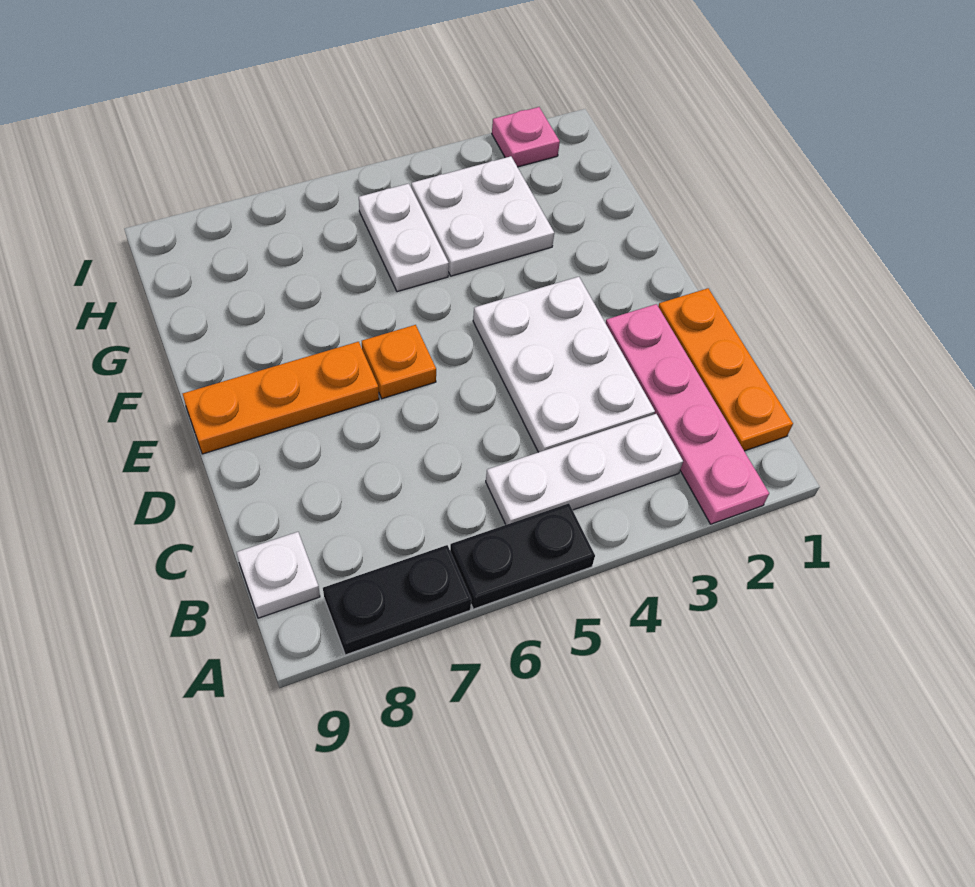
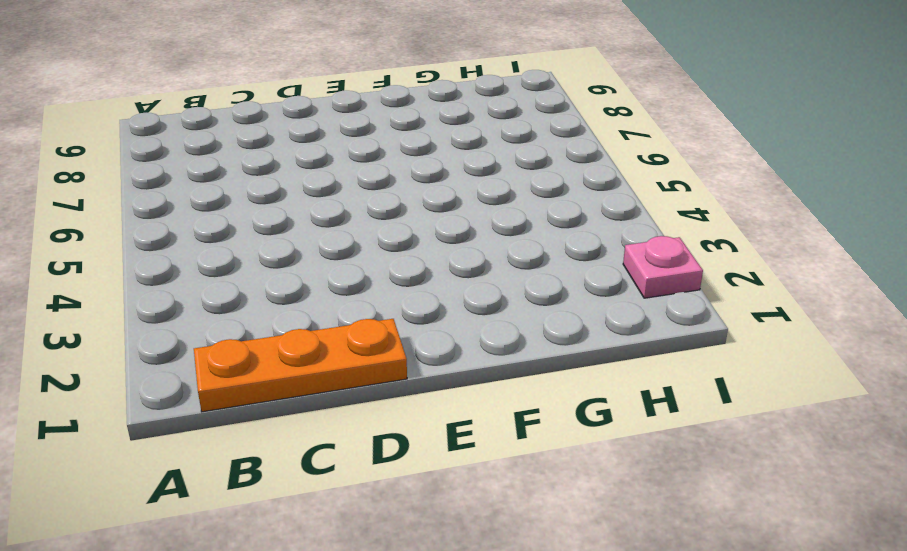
none -> pink plate A2:D2 level 1
none -> black plate A5:A6 level 1
none -> black plate A7:A8 level 1

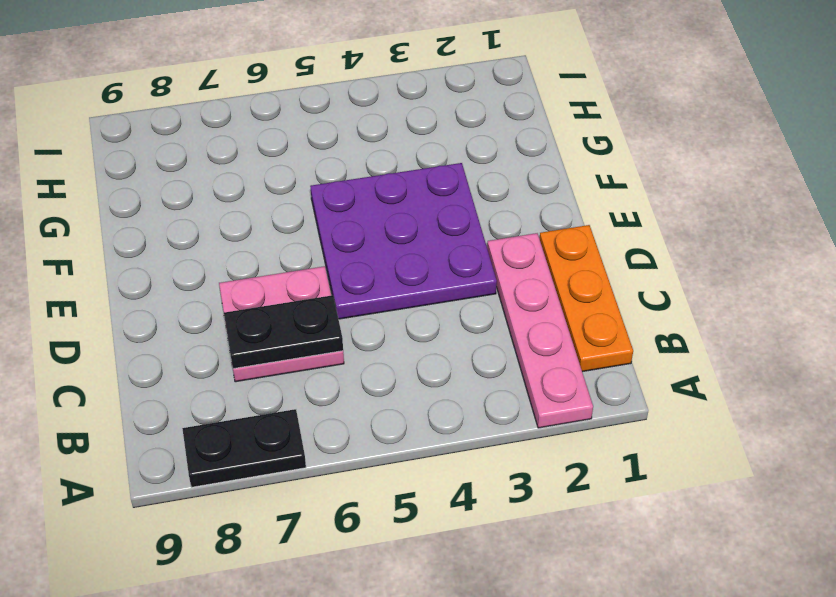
pink plate C6:D7 level 1 -> none
black plate C6:C7 level 2 -> black plate A5:A6 level 1
purple plate D3:F5 level 1 -> white plate C3:E4 level 1
none -> white plate B3:B5 level 1
none -> white plate B9 level 1
none -> orange plate E6 level 1

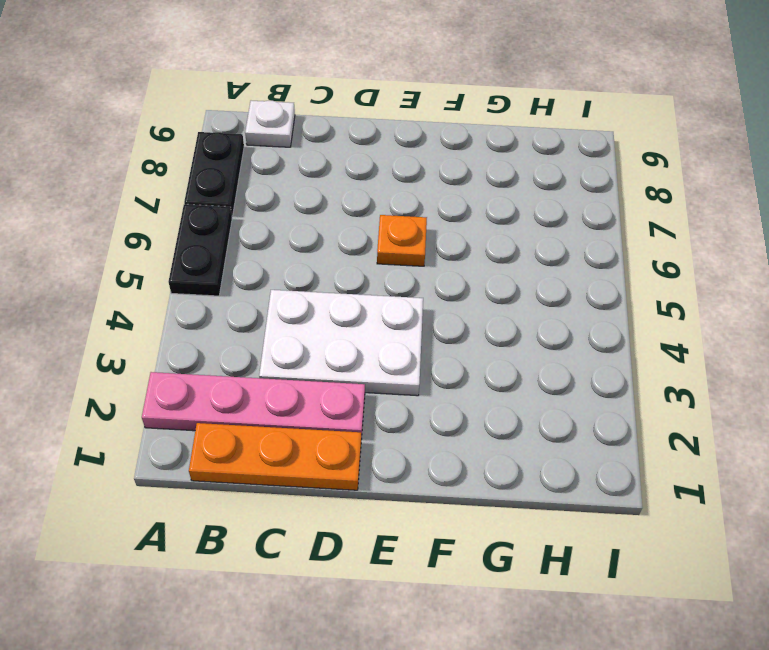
none -> white plate B3:B5 level 1
none -> orange plate E7:E9 level 1
none -> white plate G3:H4 level 1

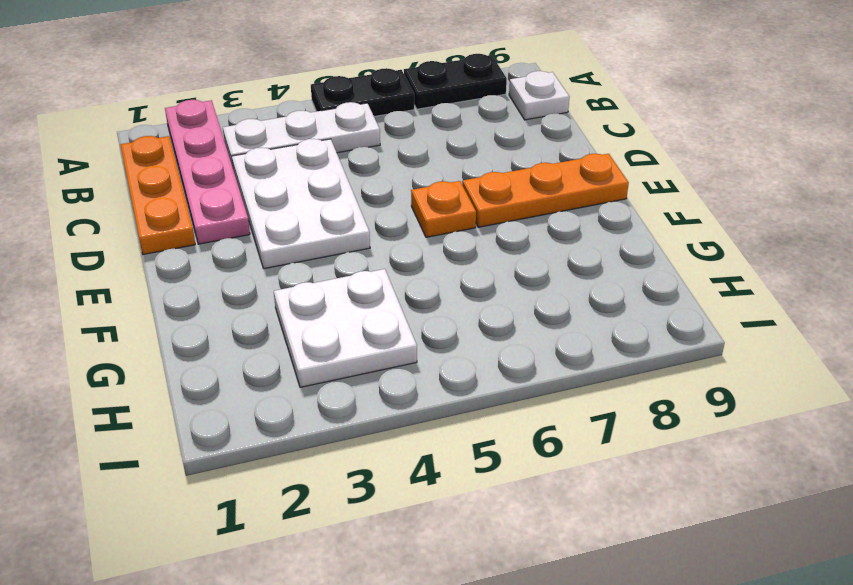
none -> white plate G5:H5 level 1
none -> pink plate I2 level 1

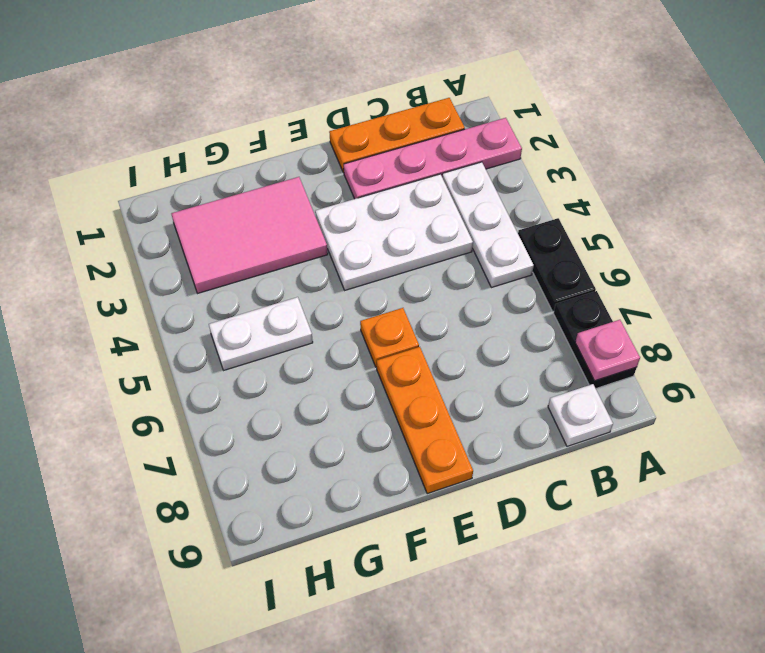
pink plate A8 level 2 -> pink plate I2 level 1
pink tile F2:H3 level 1 -> white plate G3:H4 level 1

